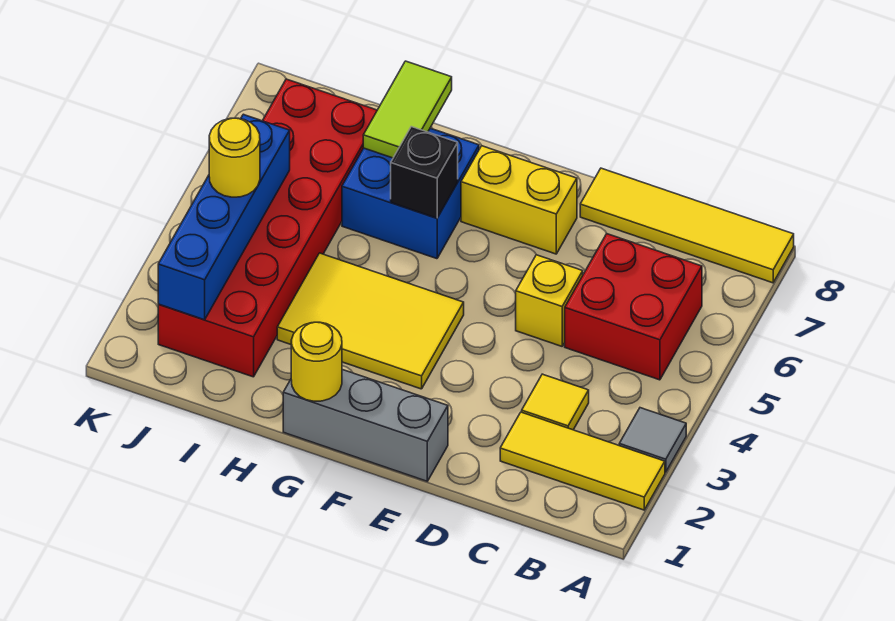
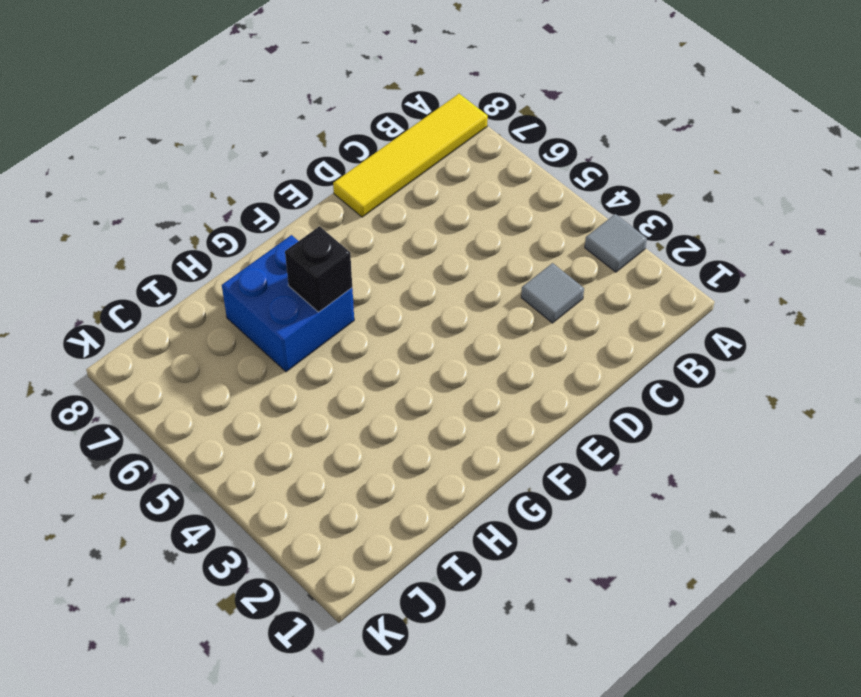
grey tile C3 level 1 -> yellow tile C3 level 1
none -> yellow tile A2:C2 level 1
none -> red brick B5:C6 level 1
none -> yellow brick D5 level 1

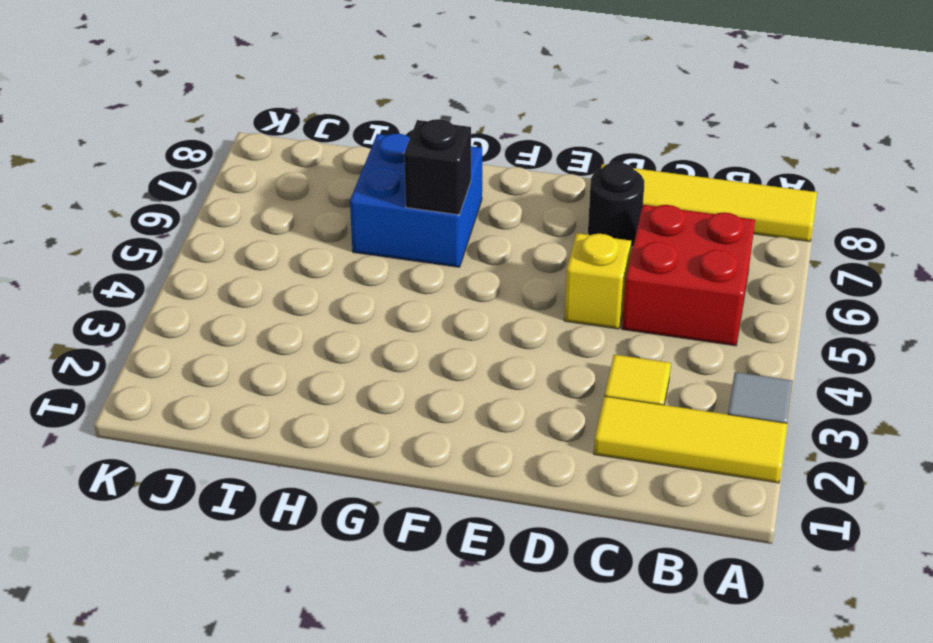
black round brick D7 level 1 -> none
none -> grey brick E1:G1 level 1
none -> yellow brick E7:F7 level 1
none -> yellow tile F3:H4 level 1

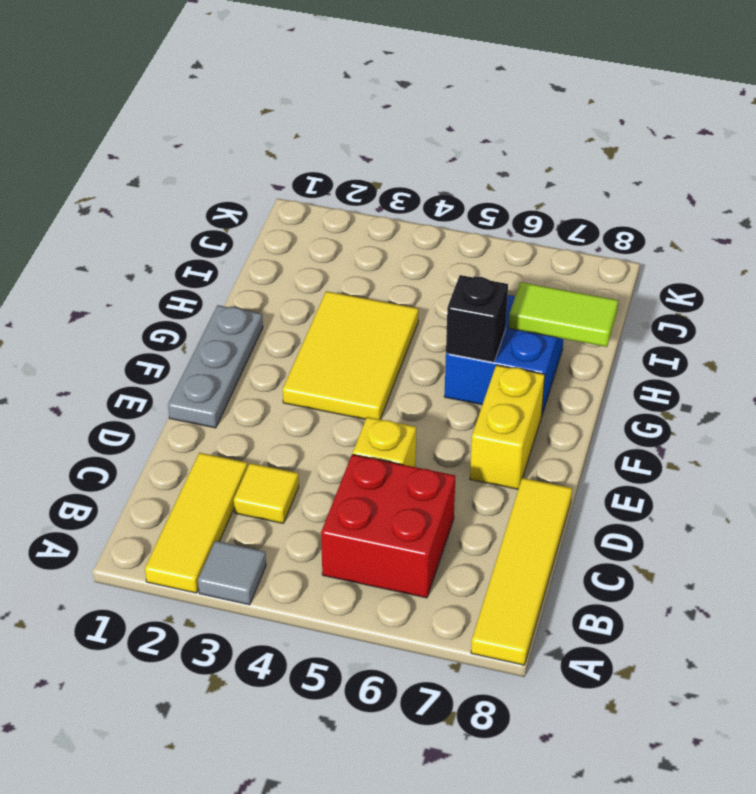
grey plate E1:G1 level 1 -> grey brick E1:G1 level 1
none -> red brick I2:J7 level 1
none -> yellow round brick G1 level 2
none -> blue brick J2:J5 level 2

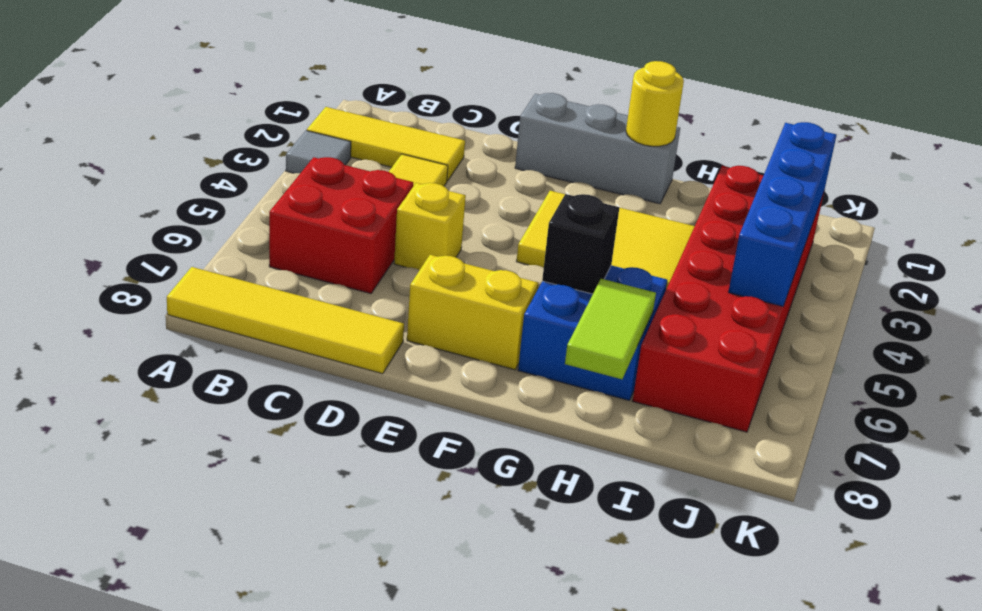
none -> yellow round brick J4 level 3

